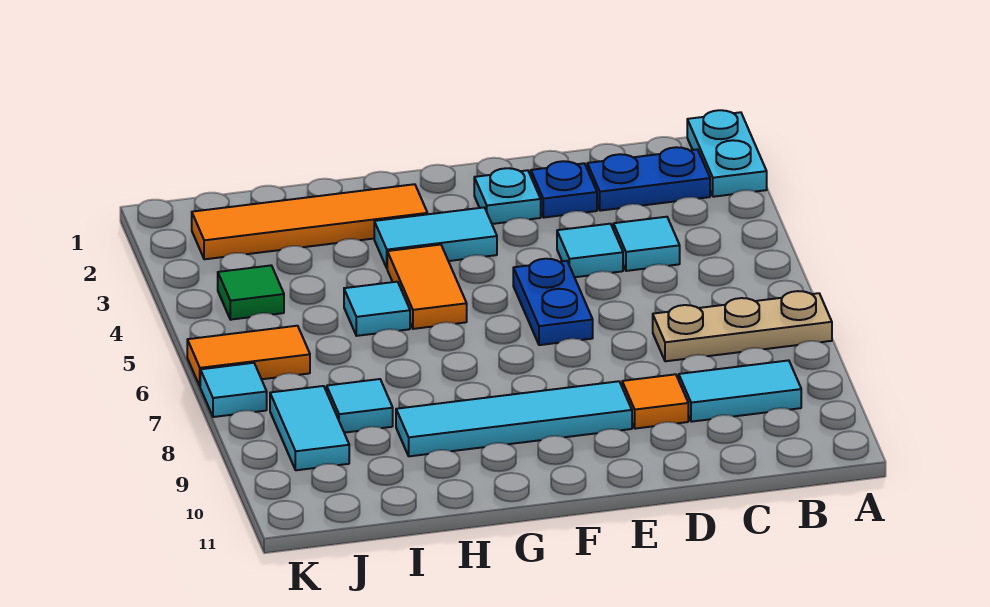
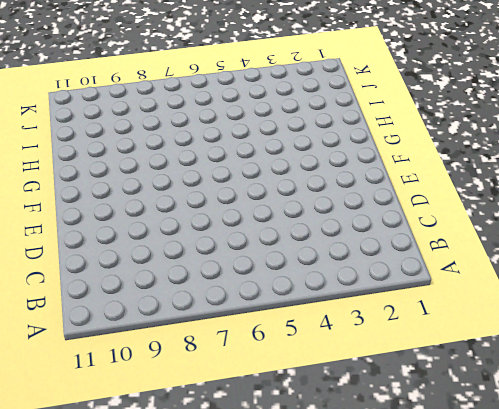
none -> cyan plate A1:A2 level 1
none -> tan plate A7:C7 level 1
none -> blue plate B2:C2 level 1

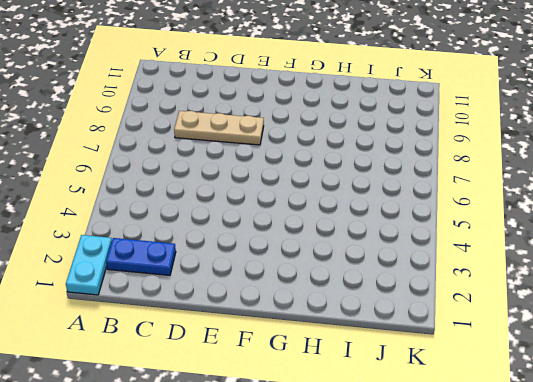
tan plate C8:E8 level 1 -> tan plate A7:C7 level 1
none -> cyan tile B9:C9 level 1
none -> cyan tile C4 level 1
none -> blue plate D2 level 1

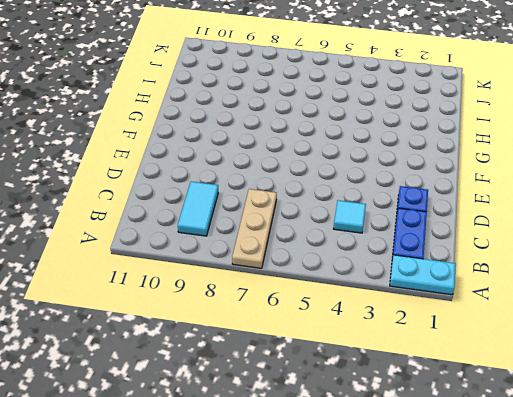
none -> cyan tile D4 level 1
none -> orange tile D9 level 1
none -> cyan plate E2 level 1

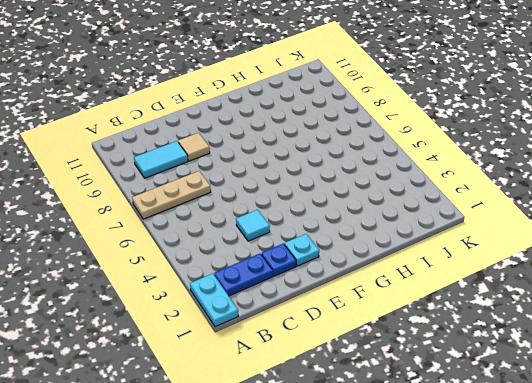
tan tile D9 level 1 -> orange tile D9 level 1
none -> cyan tile C4 level 1
none -> blue plate E5:E6 level 1
none -> cyan tile E9:H9 level 1

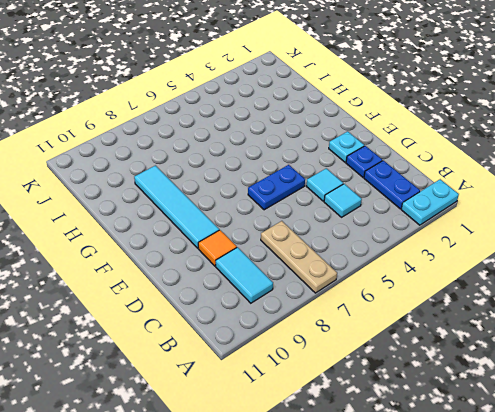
none -> cyan tile F3:G3 level 1
none -> orange tile G2:J2 level 1
none -> orange tile G4:G5 level 1

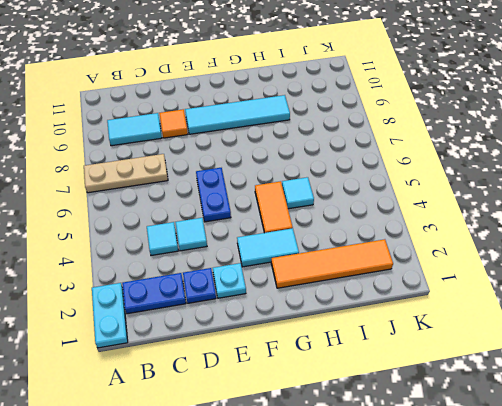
none -> cyan tile I8 level 1
none -> green tile J4 level 1
none -> orange tile J6:K6 level 1

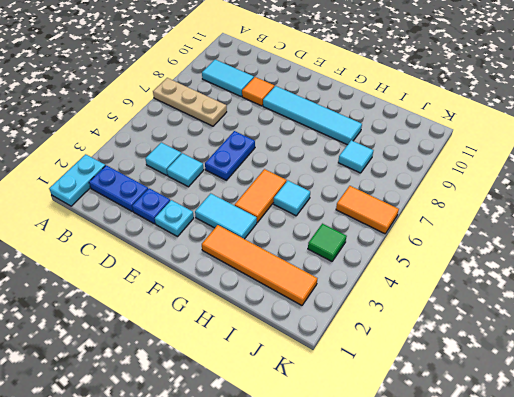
none -> cyan tile J8:J9 level 1
none -> cyan tile K7 level 1

